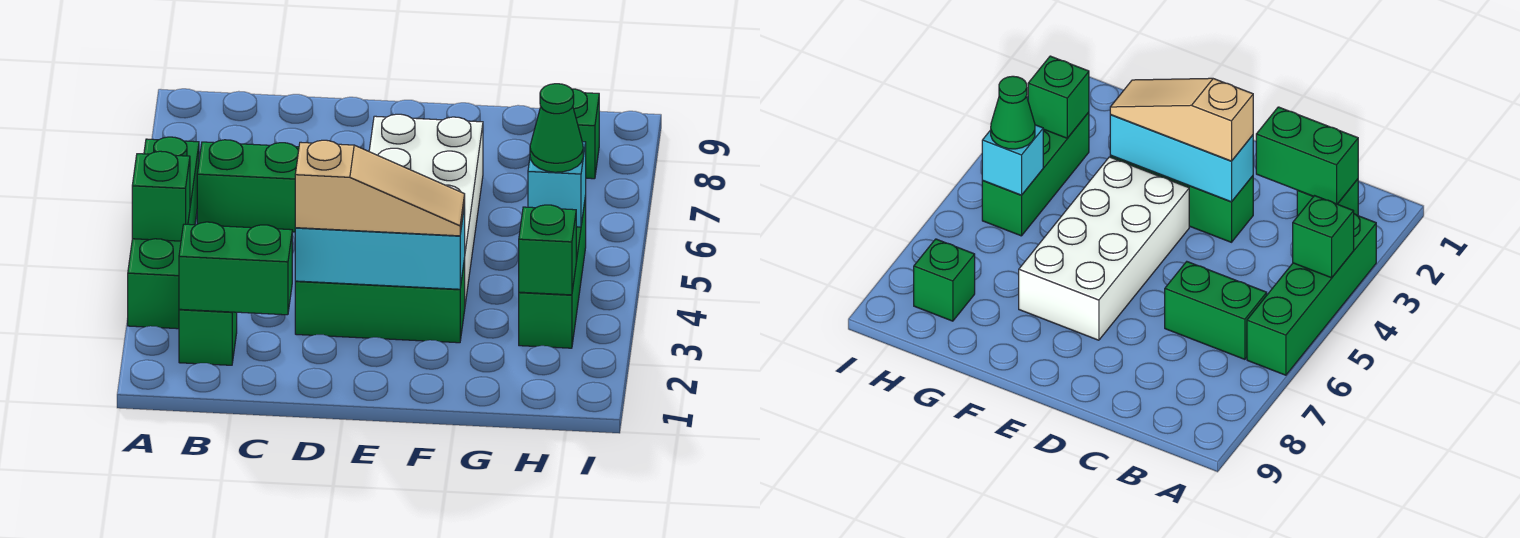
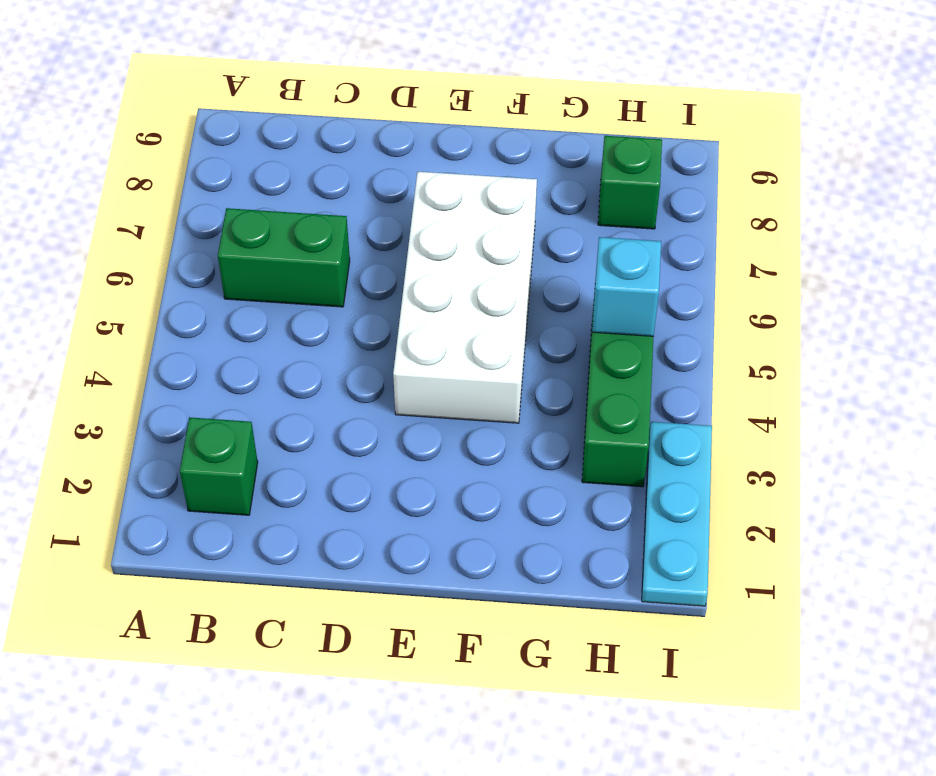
cyan plate I1:I3 level 1 -> none
none -> green brick A3:A6 level 1
none -> green brick D3:F3 level 1
none -> green brick A4 level 2

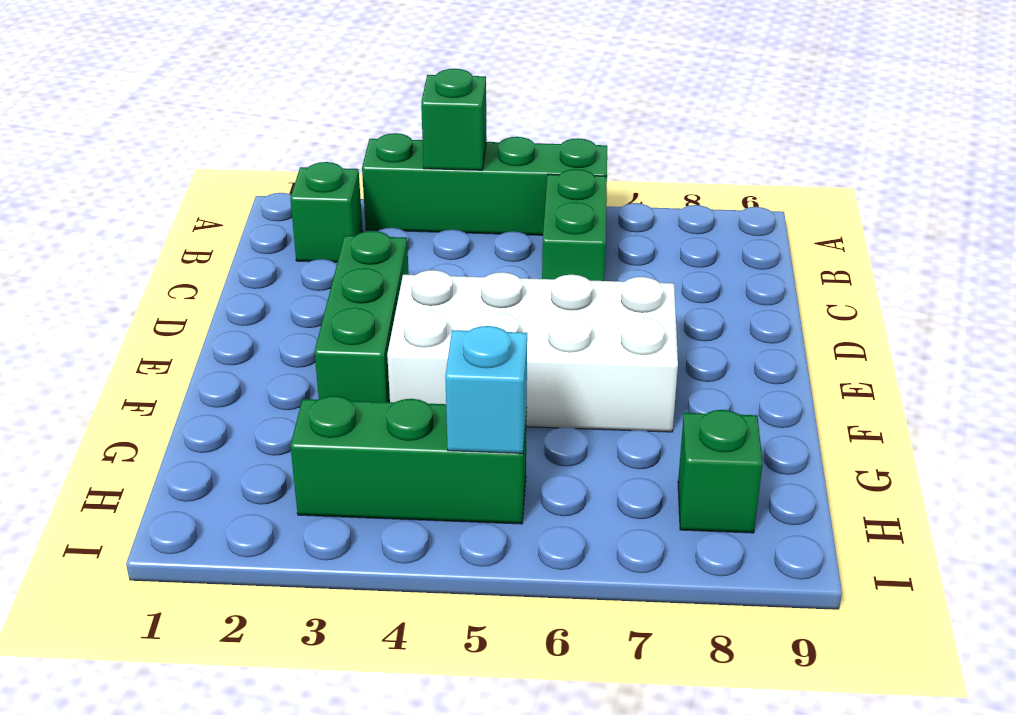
none -> green brick B2:C2 level 2
none -> cyan brick D3:F3 level 2
none -> green brick H3 level 2

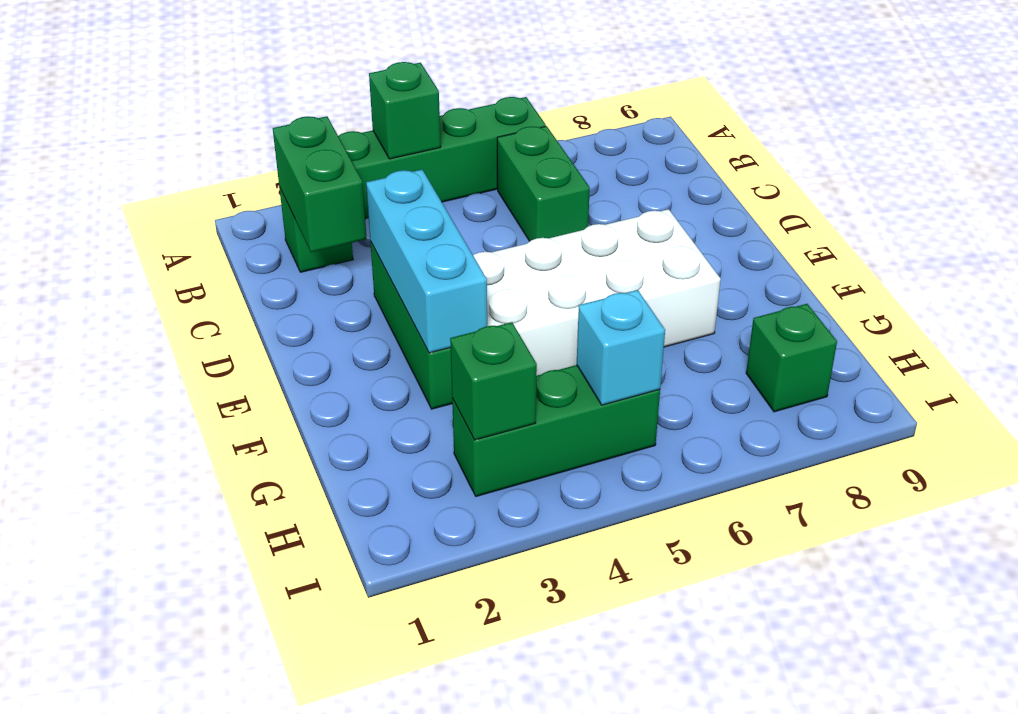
none -> tan slope D3:F3 level 3 top D
none -> green cone H5 level 3

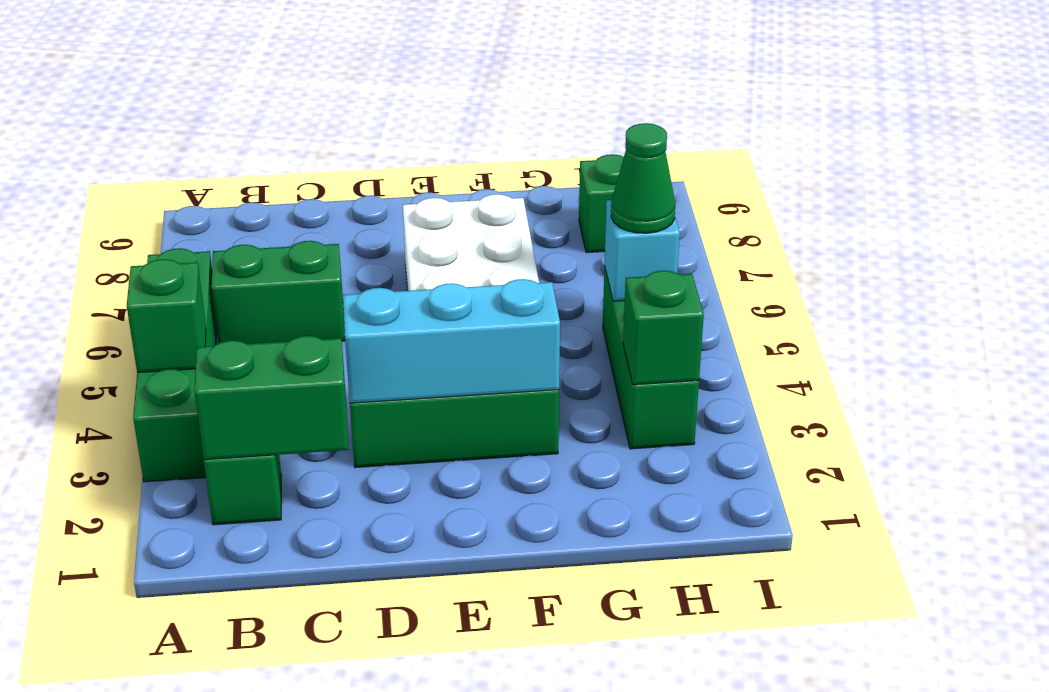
none -> tan slope D3:F3 level 3 top D

